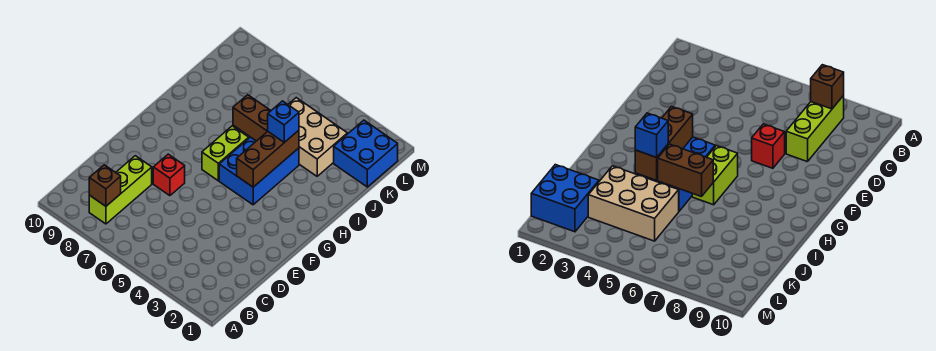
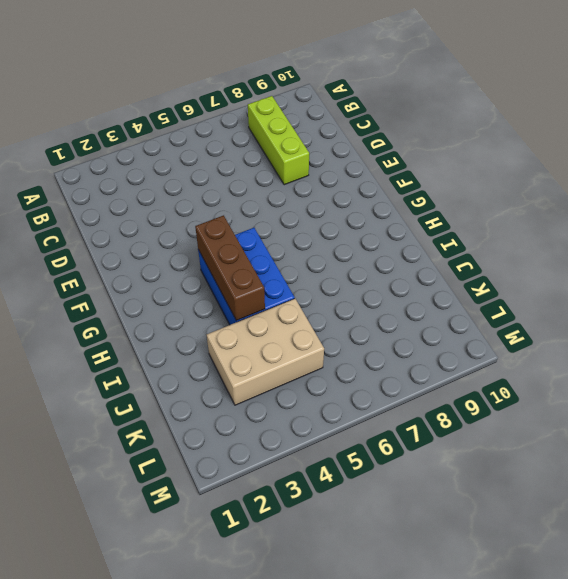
none -> red brick E7 level 1
none -> lime brick G6:H6 level 1

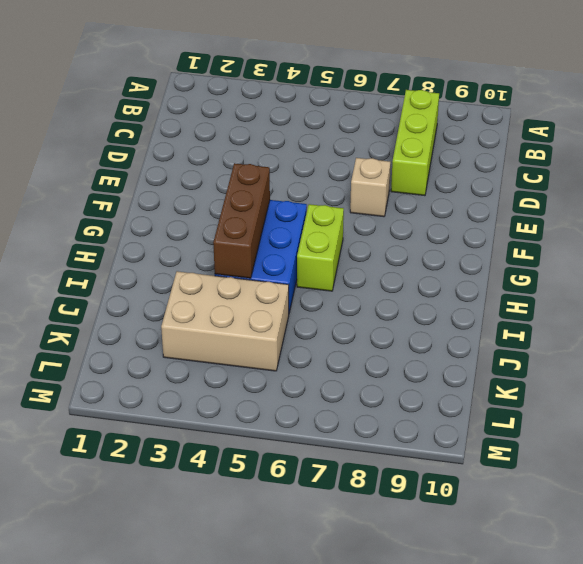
tan brick E7 level 1 -> red brick E7 level 1
none -> blue brick K1:L2 level 1
none -> brown brick B8 level 2

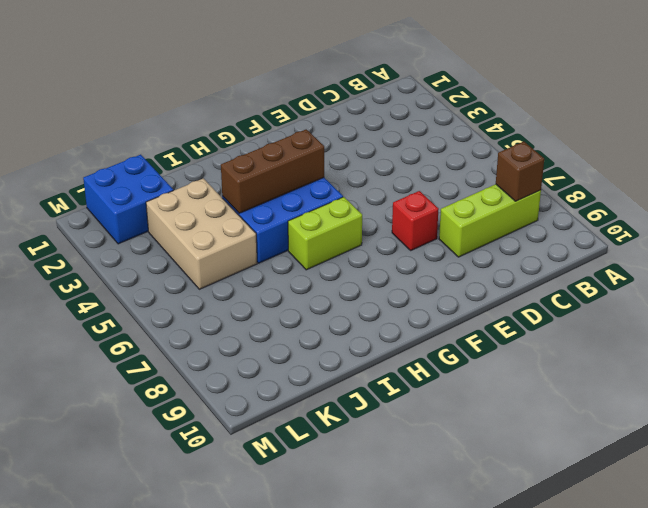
none -> brown brick I5:I6 level 2
none -> blue brick I4 level 3

